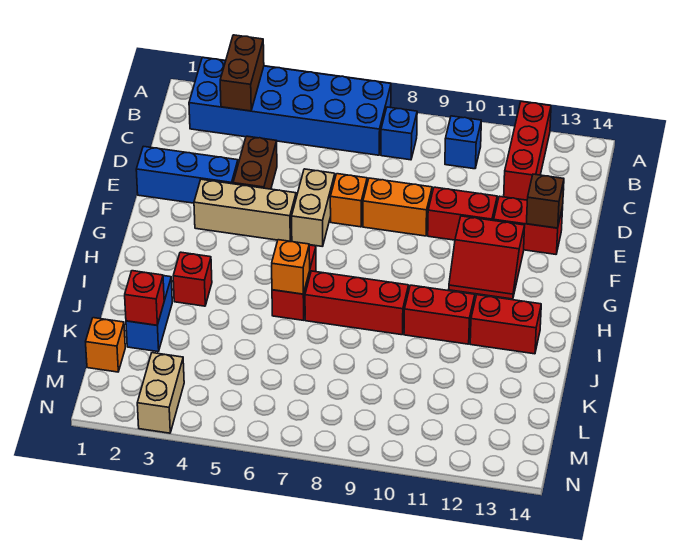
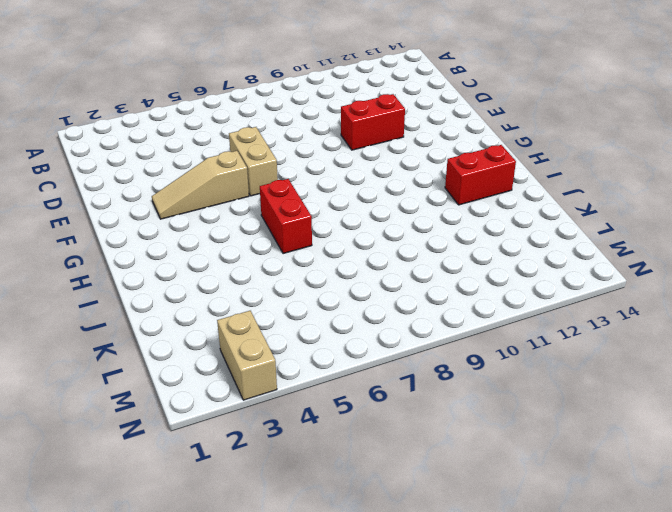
tan slope F3:F5 level 1 top 5 -> tan brick F3:F5 level 1
none -> blue brick A2:B7 level 1
none -> red brick A12:C12 level 1
none -> blue brick B8 level 1

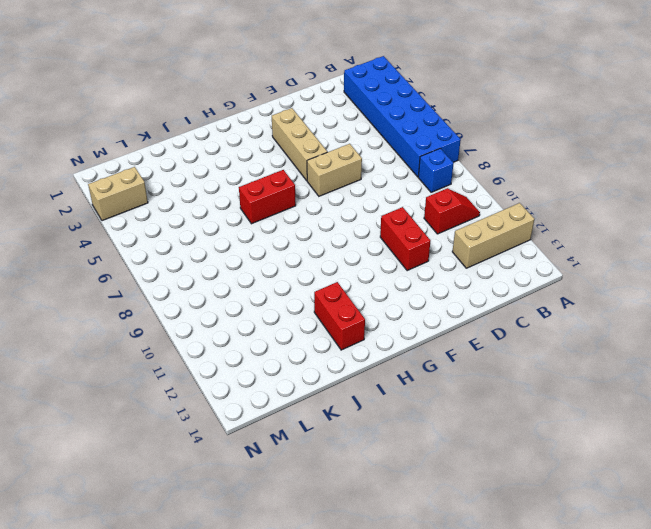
tan brick A12:C12 level 1 -> red brick A12:C12 level 1
red slope B10:C10 level 1 top C -> blue brick B10 level 1
none -> brown brick D4:E4 level 1
none -> blue brick E1:E3 level 1
none -> orange brick E7 level 1

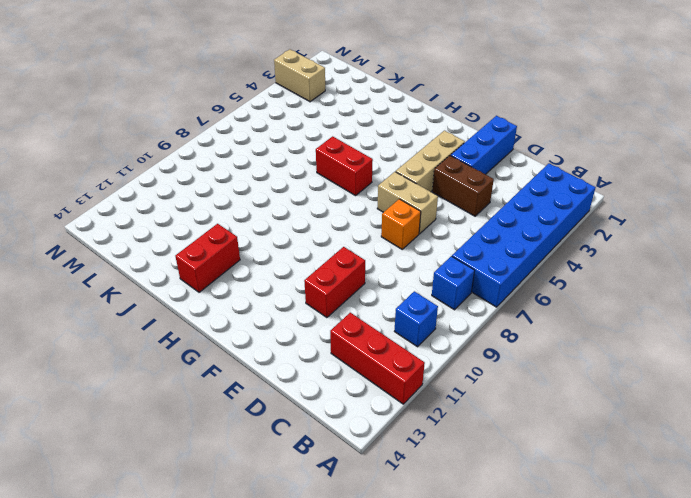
none -> orange brick E8:E9 level 1
none -> red brick E12:E13 level 1
none -> red slope F11:G12 level 1 top F

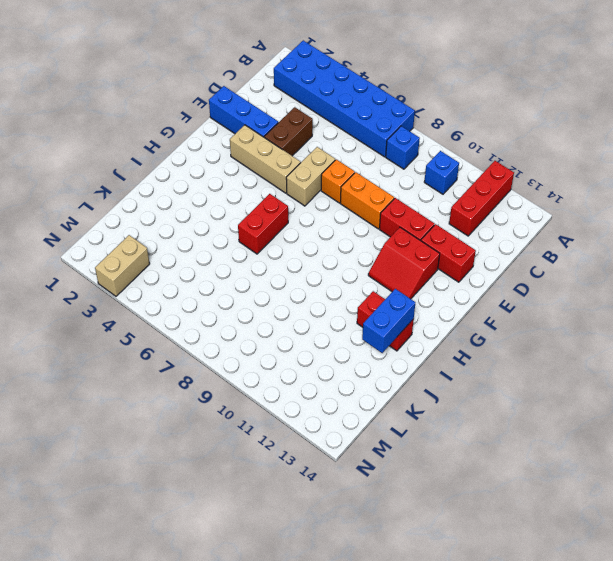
blue brick I13:J13 level 2 -> blue brick J2:K2 level 1
none -> red brick I3 level 1
none -> red brick I7:I9 level 1
none -> red brick I10:I11 level 1

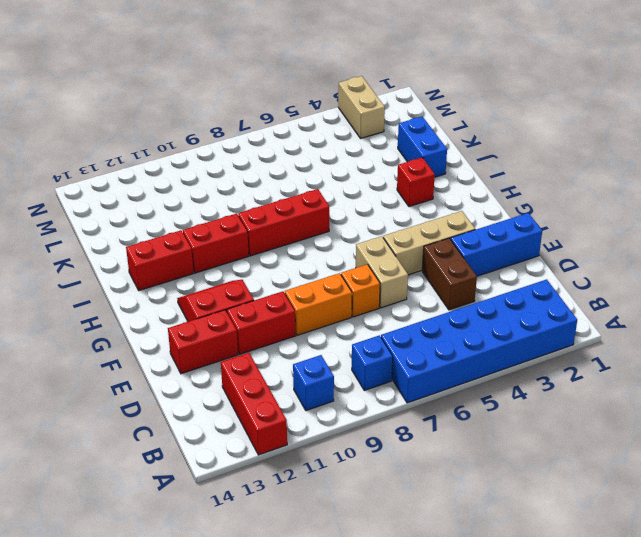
none -> red brick H6:I6 level 1
none -> orange brick L1 level 1
none -> brown brick A3:B3 level 2

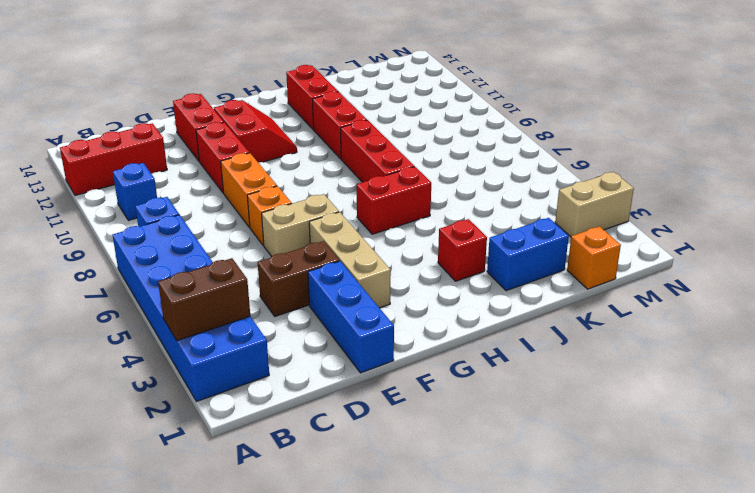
none -> brown brick E13 level 2
none -> orange brick I6 level 2
none -> red brick K2 level 2

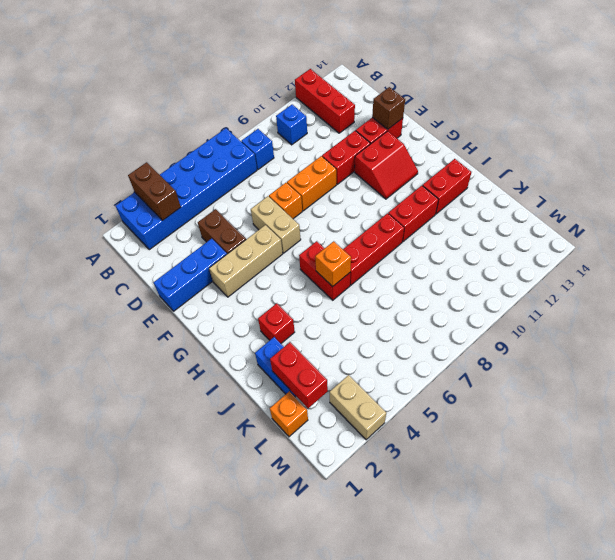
red brick K2:L2 level 2 -> red brick K2 level 2

